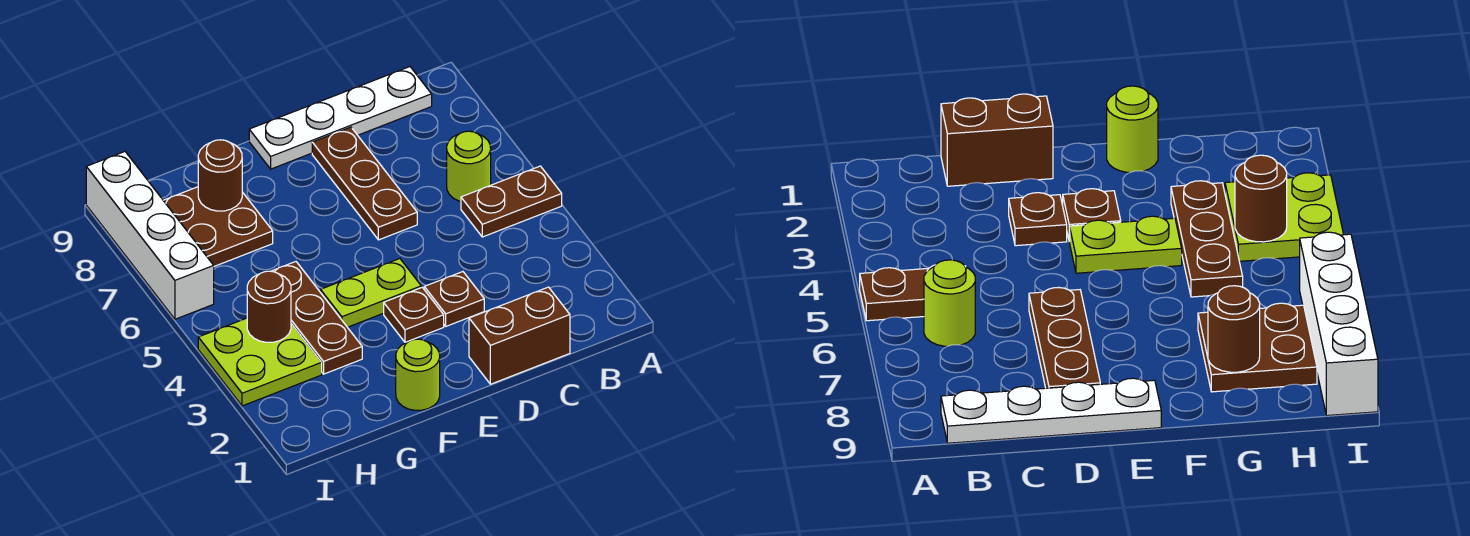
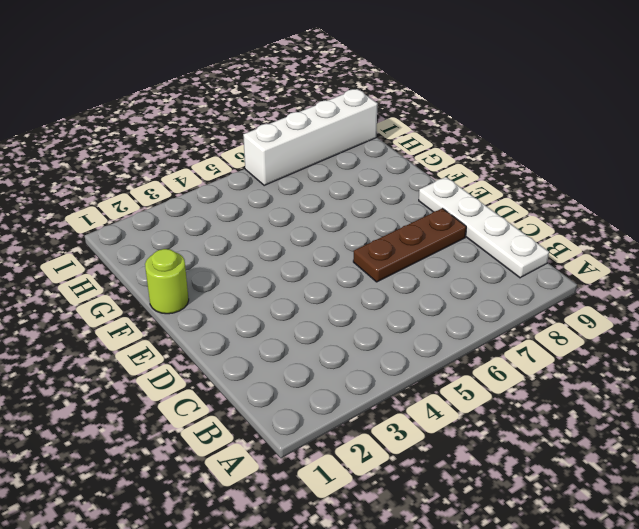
none -> brown plate A5:B5 level 1
none -> lime round brick B6 level 1
none -> brown brick C1:D1 level 1

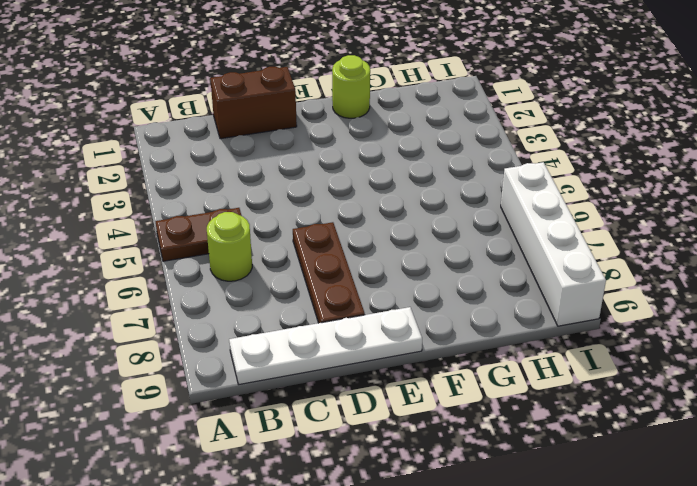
none -> brown plate D3 level 1
none -> brown plate E3 level 1
none -> lime plate E4:F4 level 1

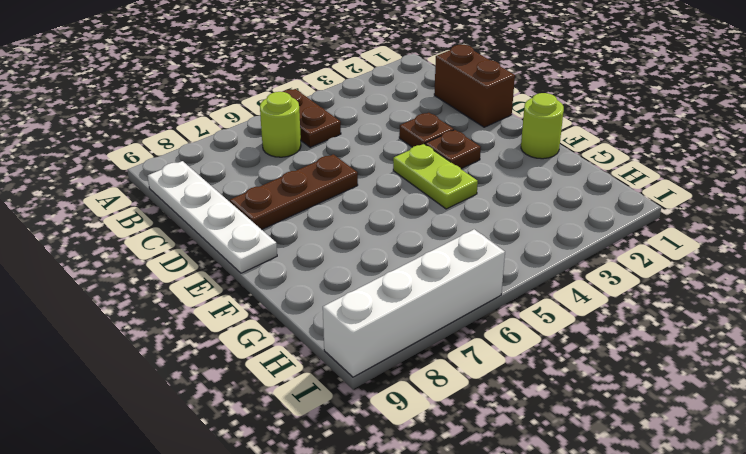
none -> brown plate G3:G5 level 1
none -> brown plate G7:H8 level 1
none -> lime plate H3:I4 level 1

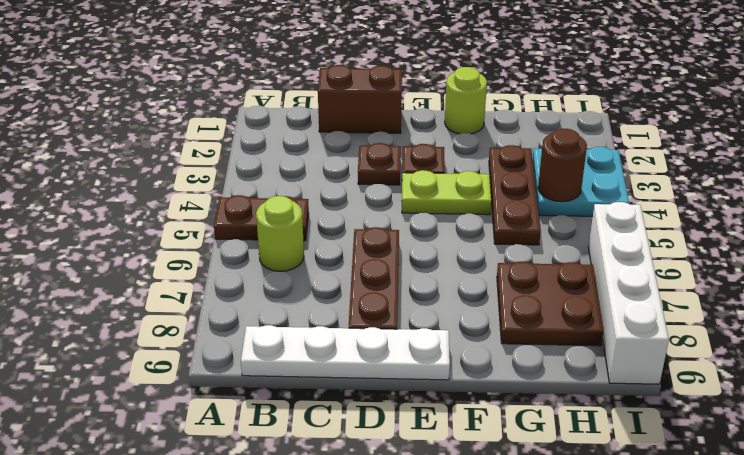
cyan plate H3:I4 level 1 -> lime plate H3:I4 level 1
none -> brown round brick G8 level 2

